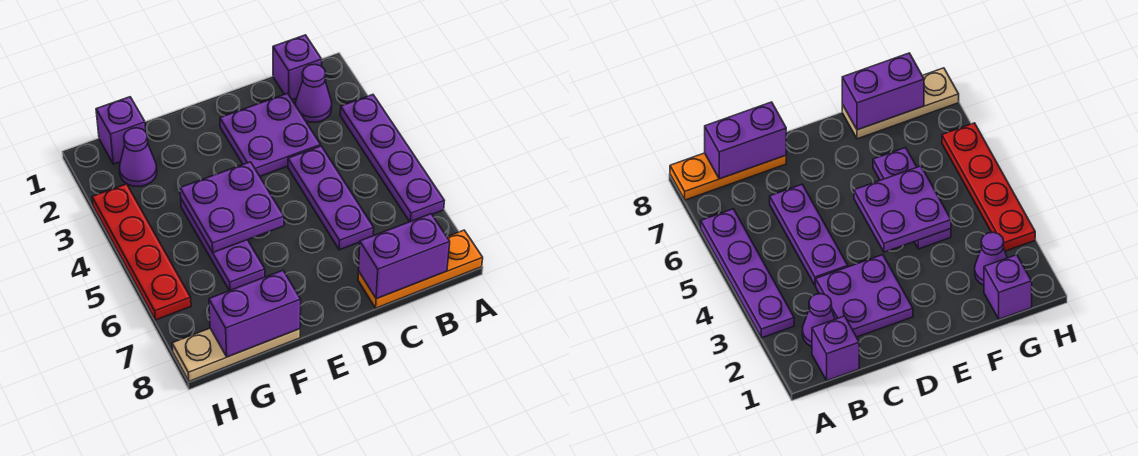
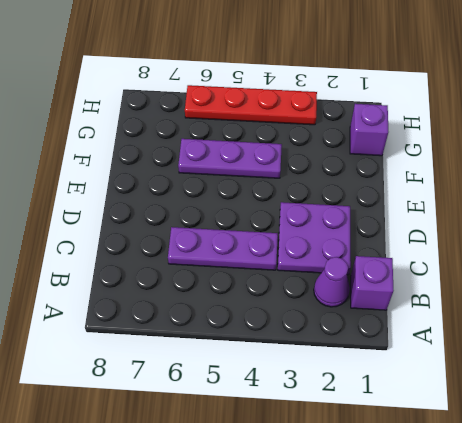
none -> purple plate A3:A6 level 1
none -> orange plate A8:C8 level 1
none -> tan plate F8:H8 level 1

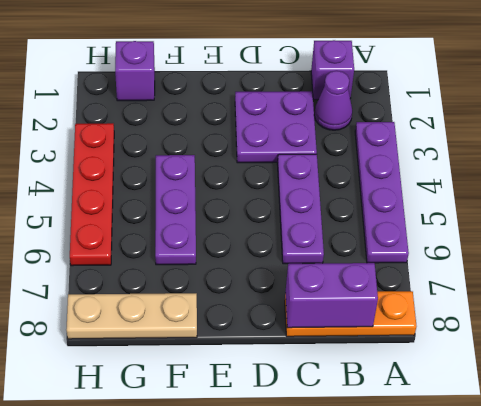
none -> purple cone G2 level 1
none -> purple plate E4:F5 level 2
none -> purple brick F8:G8 level 2

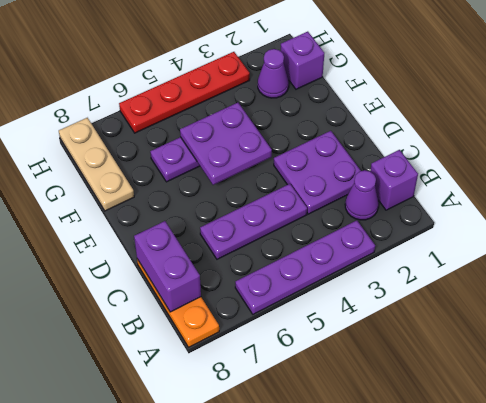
none -> purple brick F8:G8 level 2

